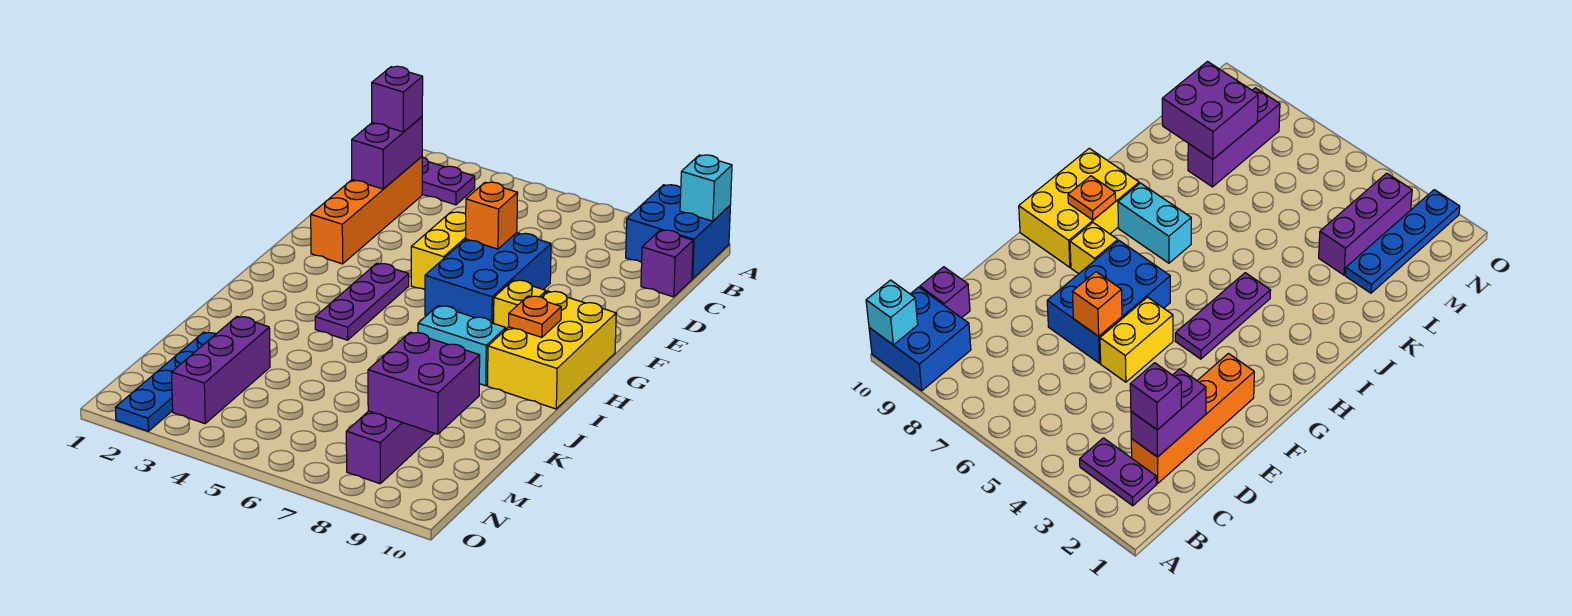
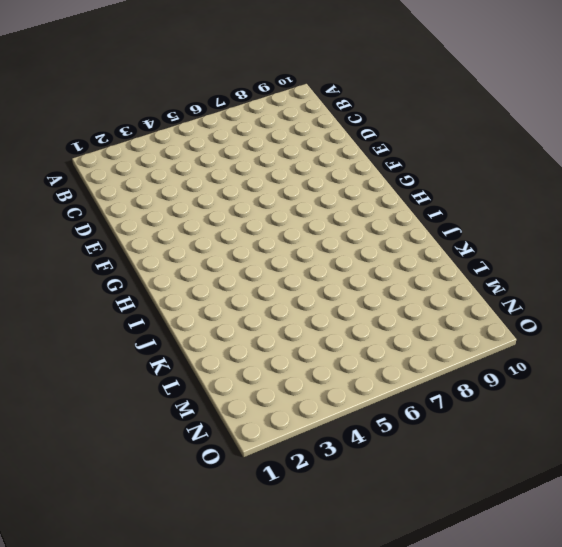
none -> blue brick A9:B10 level 1
none -> purple plate B2:B3 level 1
none -> orange brick C2:F2 level 1

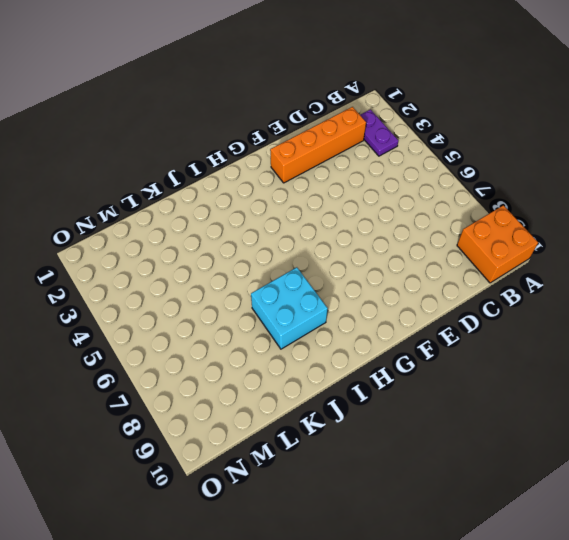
orange brick A9:B10 level 1 -> blue brick A9:B10 level 1
cyan brick I7:J8 level 1 -> cyan brick I7:I8 level 1
none -> purple brick C10 level 1
none -> yellow brick E5:F5 level 1
none -> blue brick E6:G7 level 1

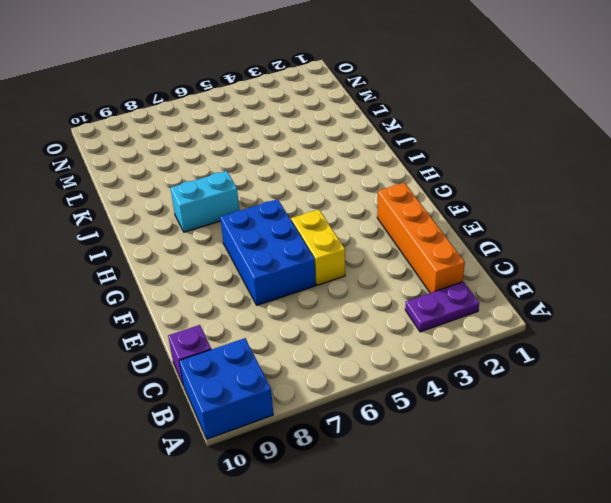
none -> purple plate G4:I4 level 1
none -> yellow brick G8 level 1
none -> yellow brick G9:I10 level 1

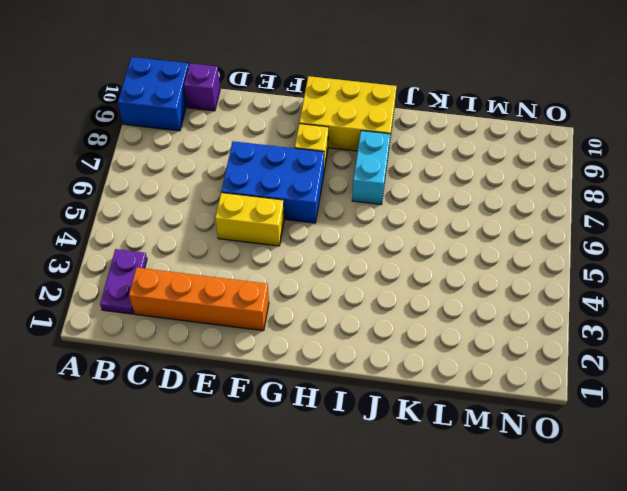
none -> purple plate G4:I4 level 1
none -> blue plate L2:O2 level 1
none -> purple brick L3:N3 level 1

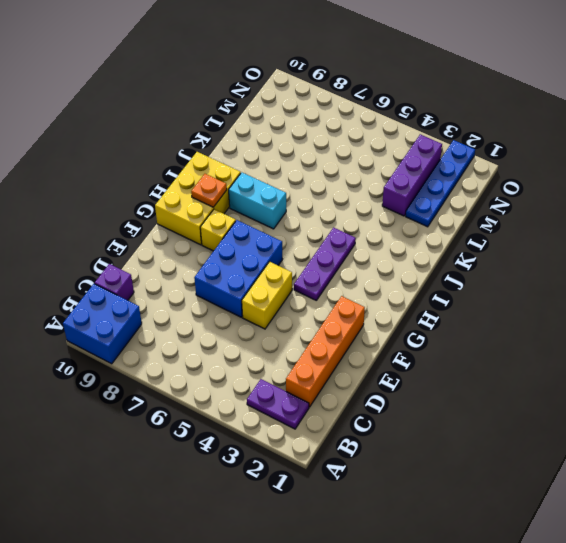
none -> purple brick L8:N8 level 1
none -> cyan brick A10 level 2
none -> purple brick C2:D2 level 2

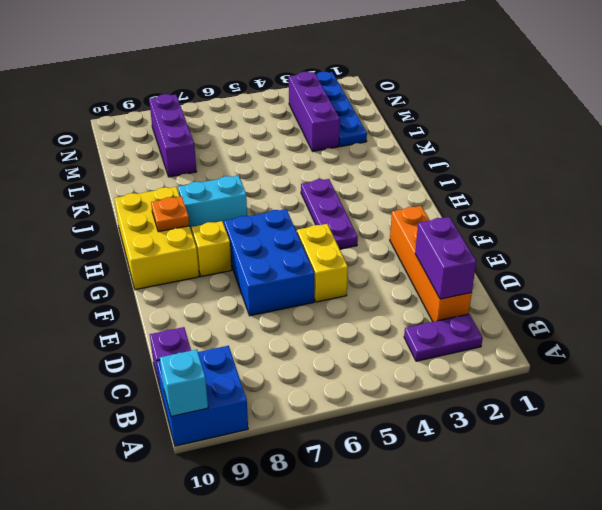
none -> orange brick E6 level 2
none -> purple brick L8:M9 level 2
none -> purple brick C2 level 3

